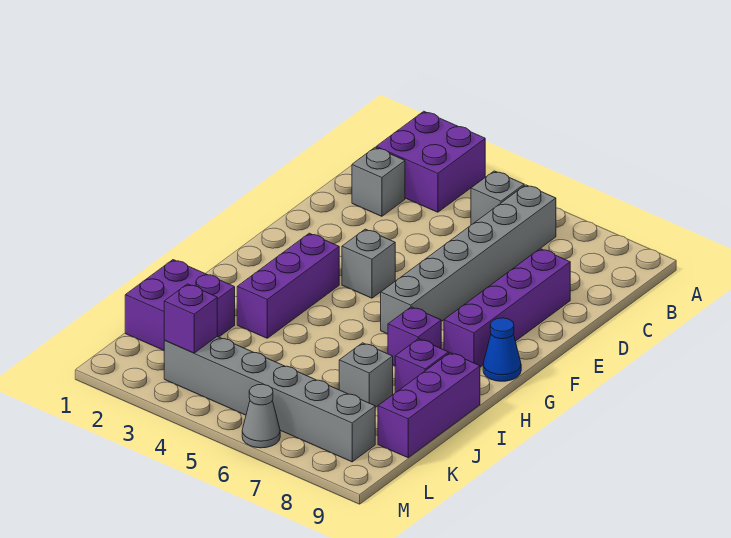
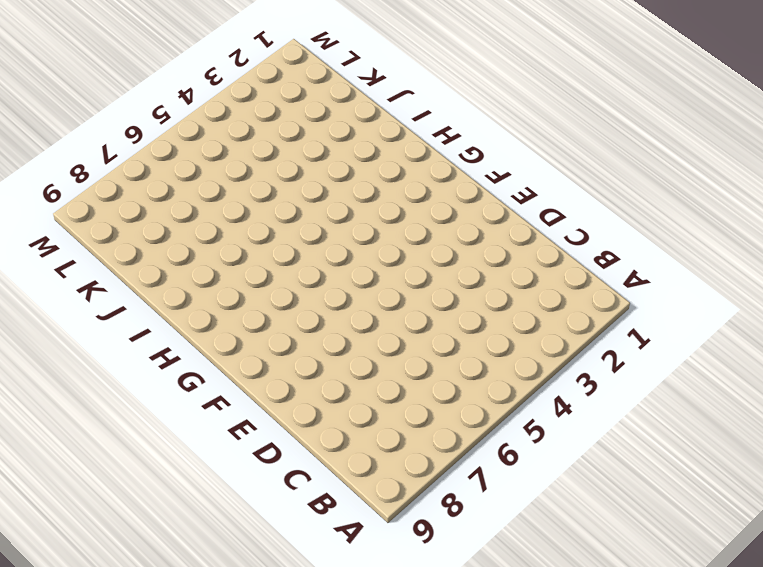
none -> purple brick A2:B3 level 1
none -> grey brick B5 level 1
none -> grey brick B6:G6 level 1

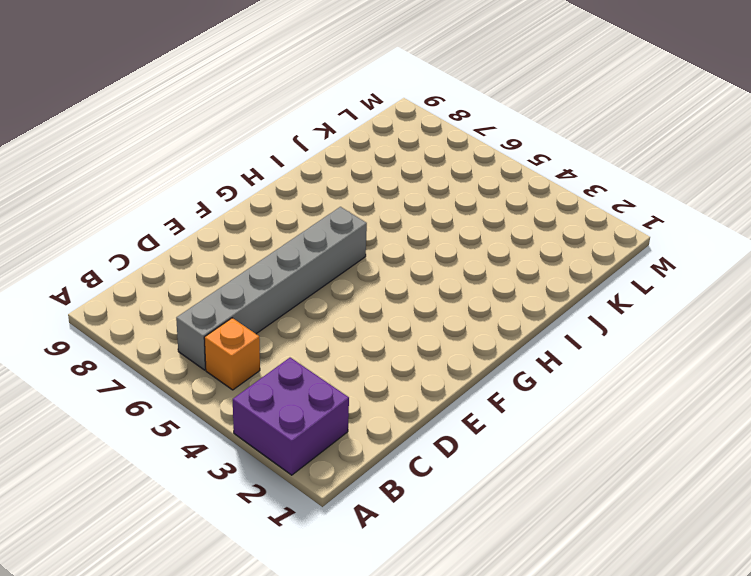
orange brick B5 level 1 -> grey brick B5 level 1
none -> grey brick C2 level 1
none -> purple brick D8:G8 level 1
none -> grey brick F4 level 1

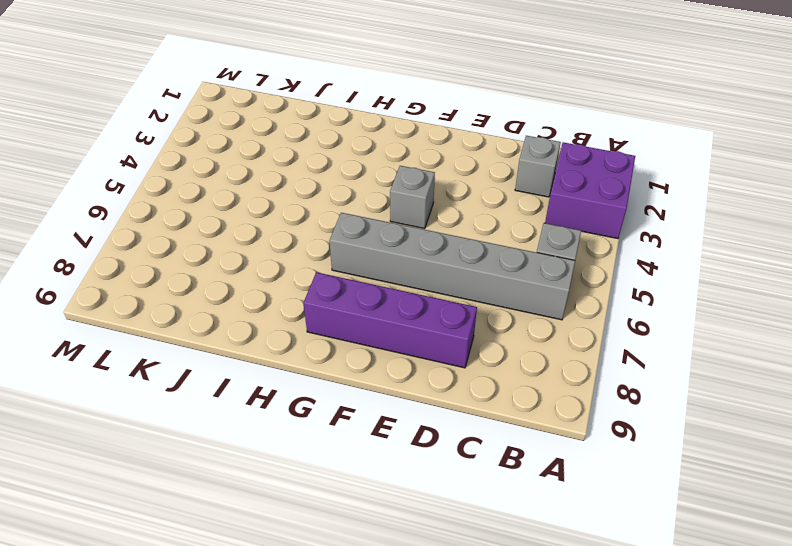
none -> purple brick G3:I3 level 1
none -> blue cone G9 level 1
none -> purple brick H7 level 1

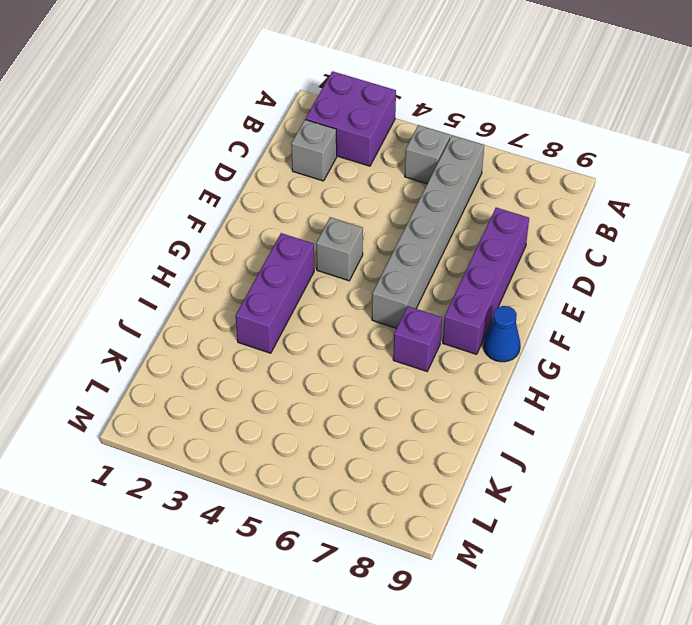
none -> purple brick I8 level 1
none -> purple brick I9:K9 level 1
none -> purple brick J1:K2 level 1

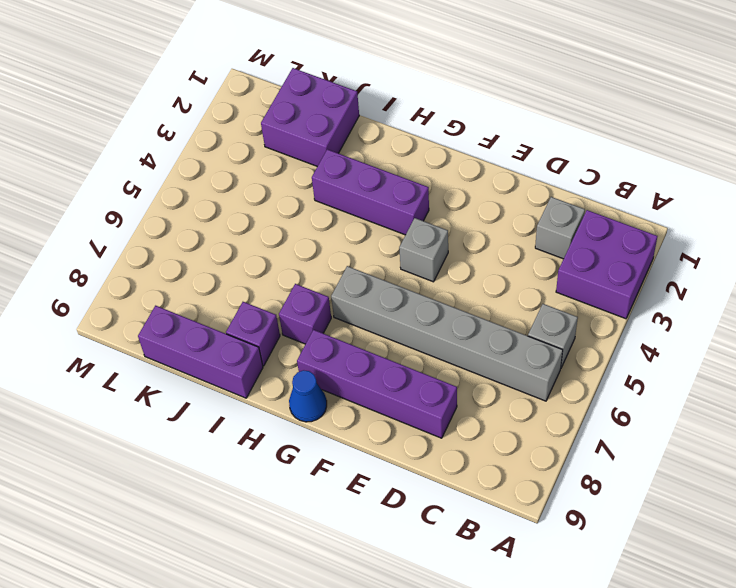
none -> grey brick J7 level 1
none -> grey brick L3:L8 level 1
none -> grey cone M6 level 1

